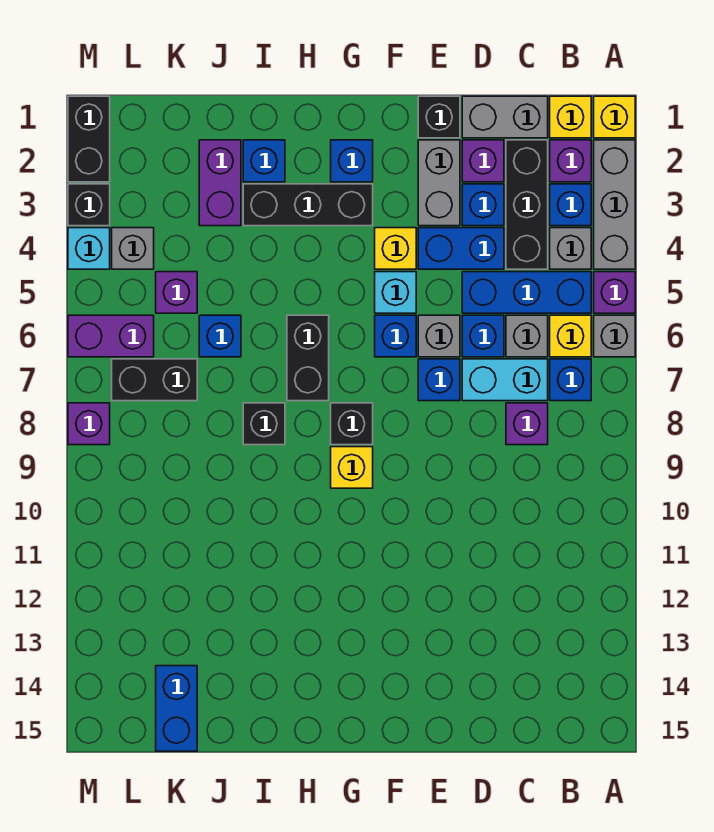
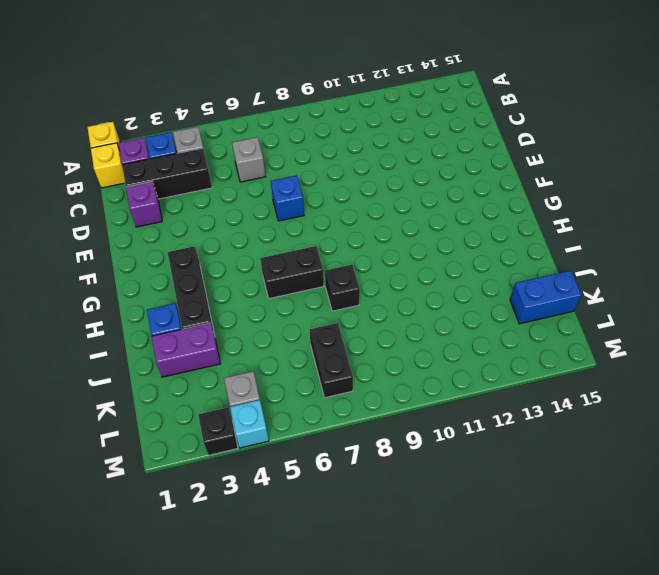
none -> grey brick A2:A4 level 1
none -> purple brick A5 level 1
none -> grey brick A6 level 1
none -> blue brick B5:D5 level 1

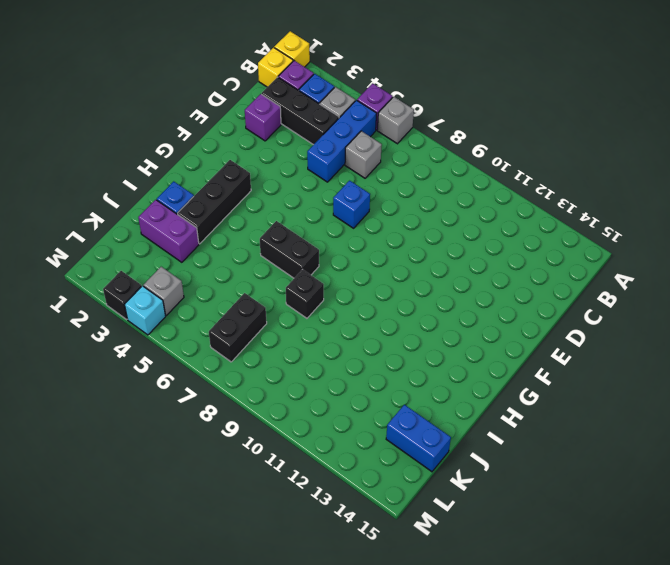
none -> grey brick A2:A4 level 1
none -> yellow brick B6 level 1
none -> blue brick B7 level 1
none -> grey brick C1:D1 level 1

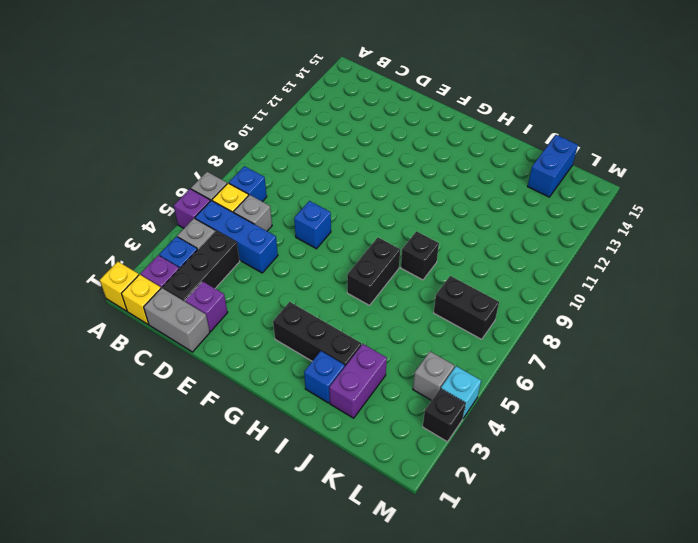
none -> grey brick A2:A4 level 1
none -> cyan brick C7:D7 level 1
none -> purple brick C8 level 1
none -> blue brick D3 level 1

